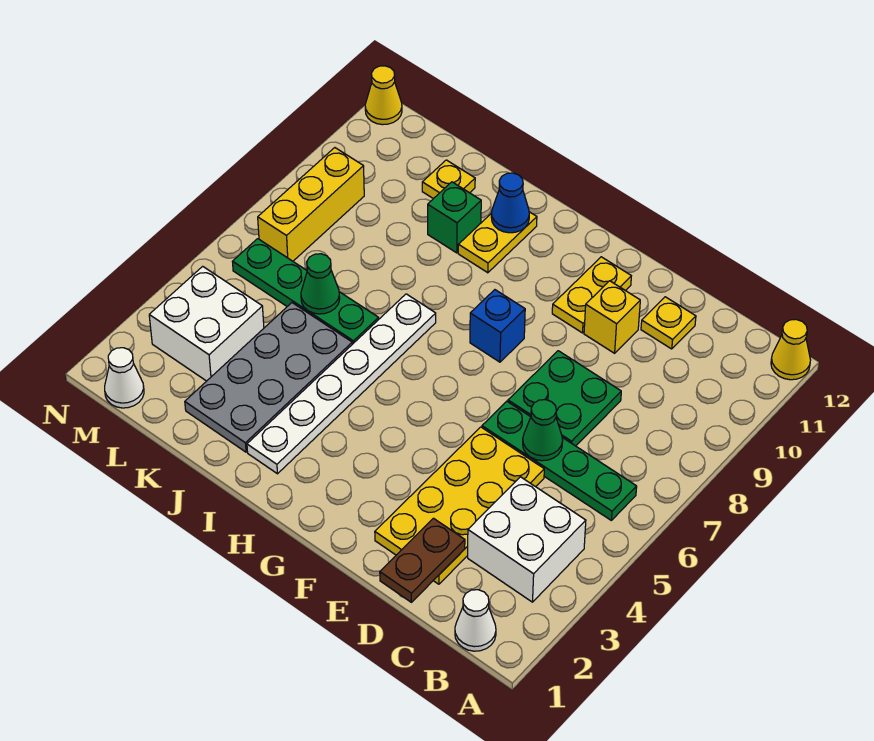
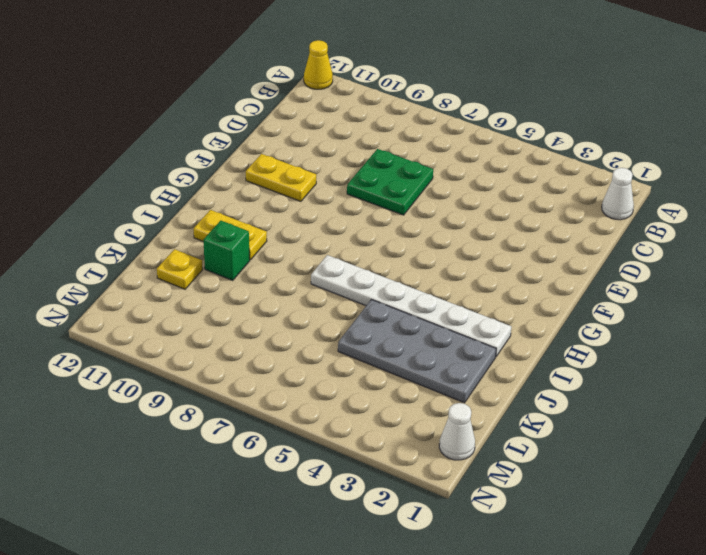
none -> white brick B3:C4 level 1
none -> green plate B6:E6 level 1
none -> yellow plate D2:E5 level 1

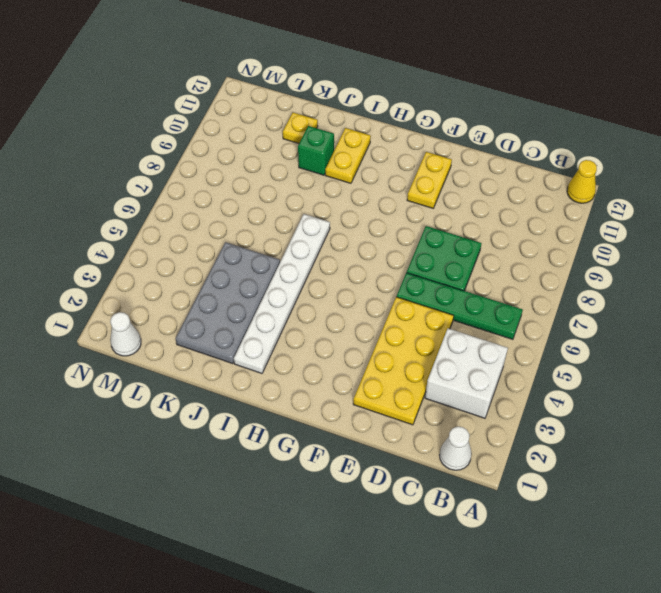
none -> yellow plate D11 level 1
none -> yellow brick E10 level 1
none -> blue brick G8 level 1

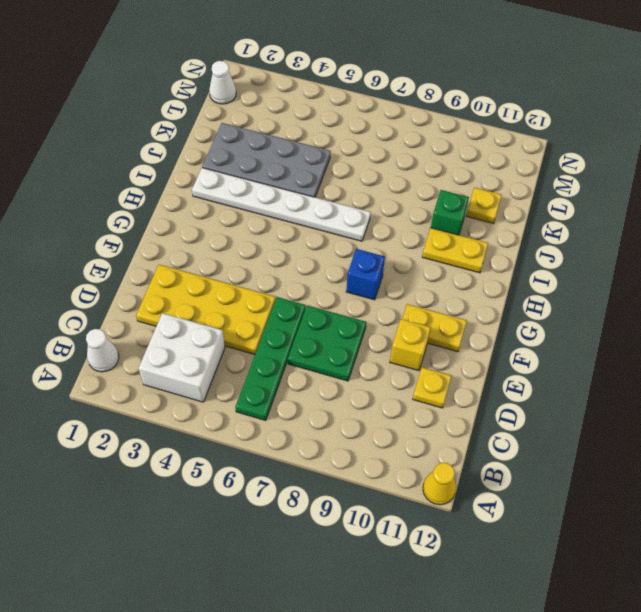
none -> green plate J6:M6 level 1
none -> white brick L3:M4 level 1
none -> yellow brick M7:M9 level 1

